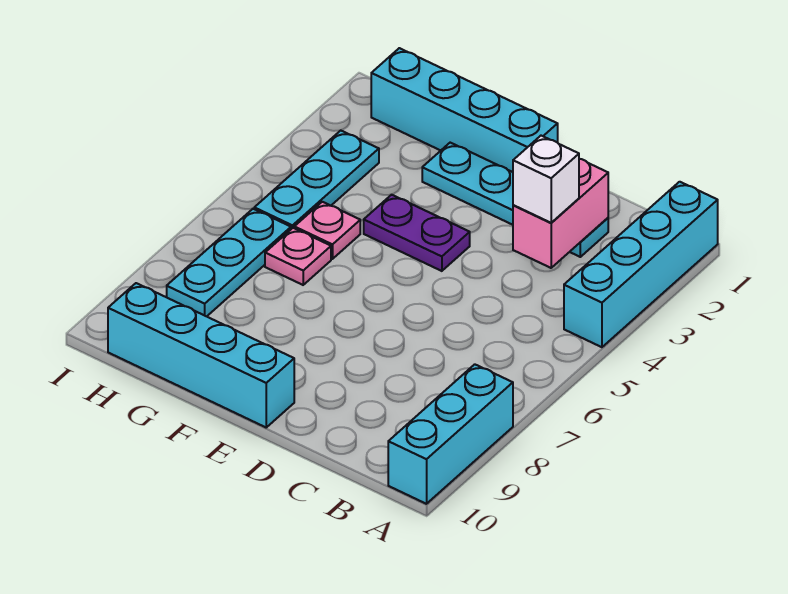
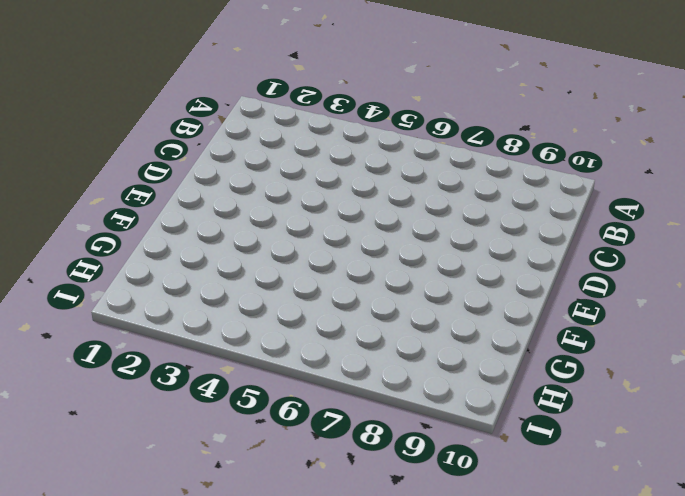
none -> cyan brick A1:A4 level 1
none -> cyan brick A8:A10 level 1
none -> cyan plate C2:F2 level 1

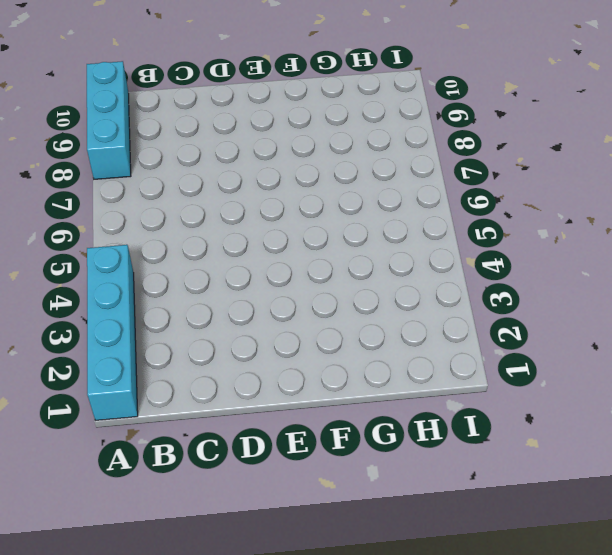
none -> cyan plate C2:F2 level 1
none -> cyan brick E1:H1 level 1
none -> purple plate E4:F4 level 1

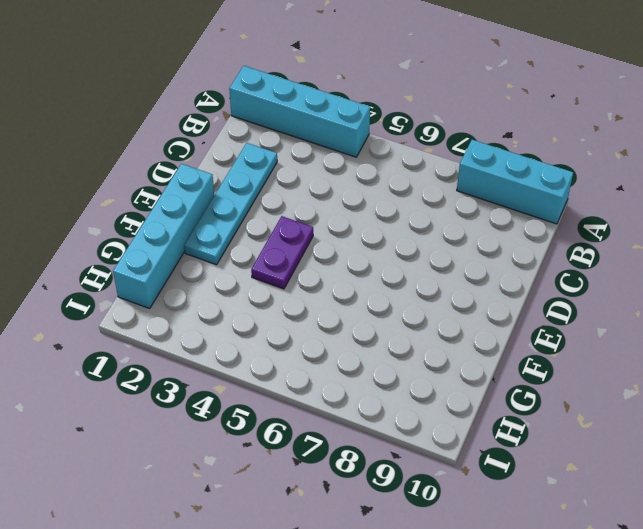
none -> cyan brick E10:H10 level 1
none -> pink plate G5 level 1
none -> pink plate G6 level 1

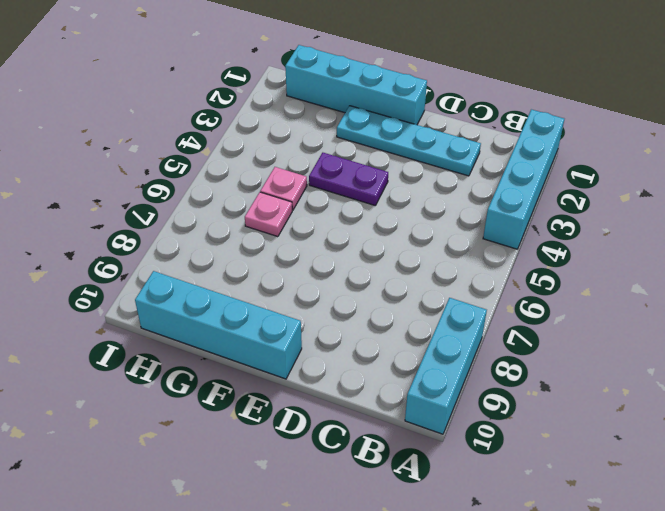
none -> cyan plate H3:H5 level 1
none -> cyan plate H6:H8 level 1
none -> pink brick C2:C3 level 2

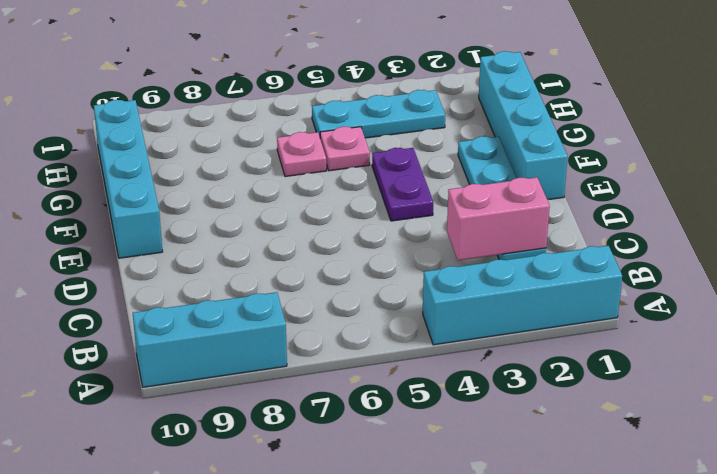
none -> cyan plate H6:H8 level 1
none -> white brick C3 level 3

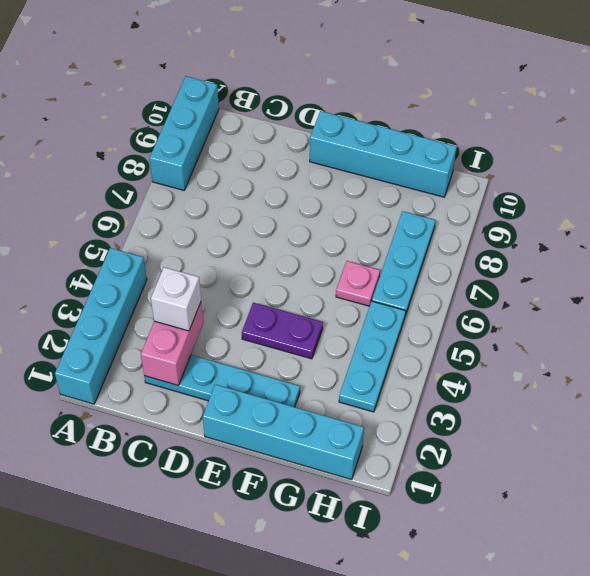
none -> pink plate G5 level 1

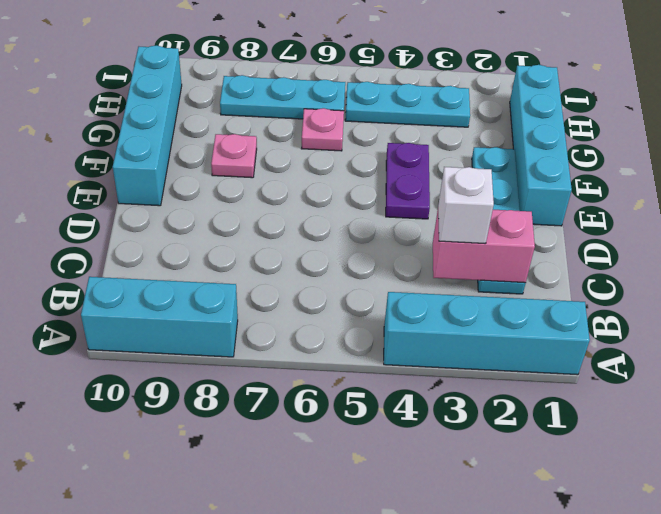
pink plate F8 level 1 -> pink plate G5 level 1

